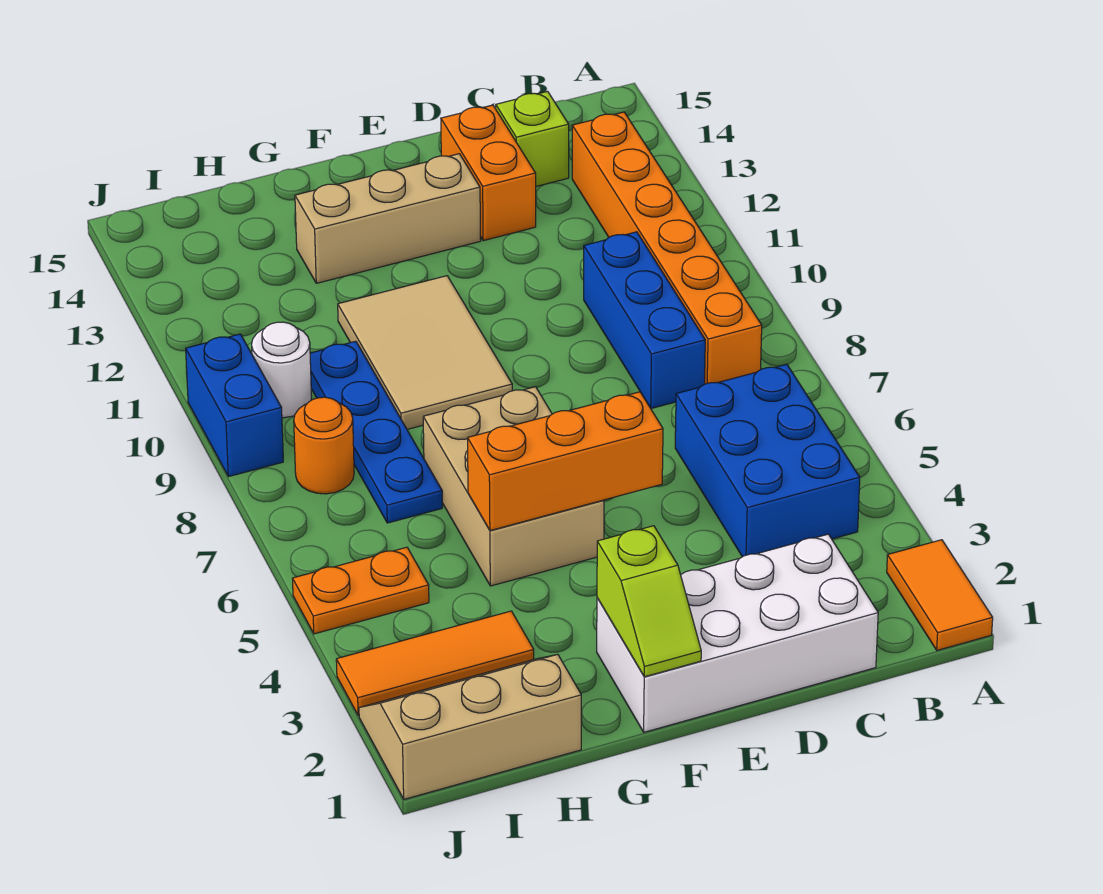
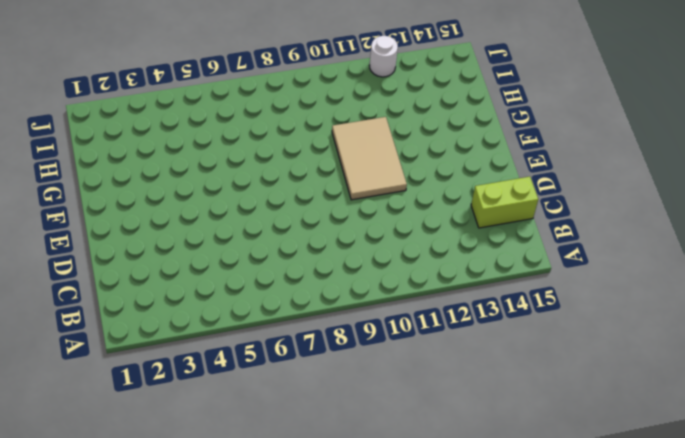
lime brick C14:C15 level 1 -> lime brick C14 level 1
tan tile E10:G11 level 1 -> tan tile F9:G11 level 1
white round brick J12 level 1 -> white round brick I10 level 1
none -> orange tile A1:A2 level 1
none -> blue brick B4:C6 level 1
none -> orange brick B8:B13 level 1

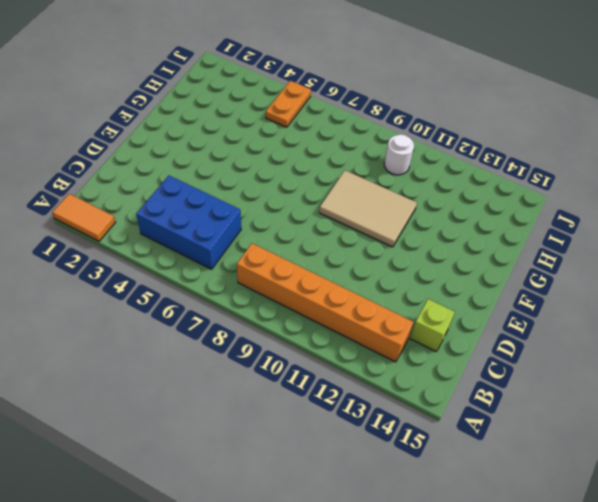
none -> white brick C1:F2 level 1
none -> blue brick C8:C10 level 1
none -> orange brick D13:D14 level 1

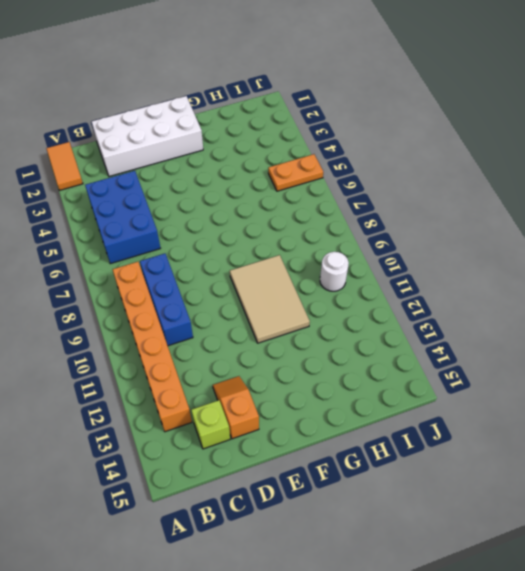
orange slope D13:D14 level 1 top 14 -> orange brick D13:D14 level 1
none -> tan brick E13:G13 level 1
none -> tan brick F5:G7 level 1
none -> tan slope H1:J2 level 1 top 1

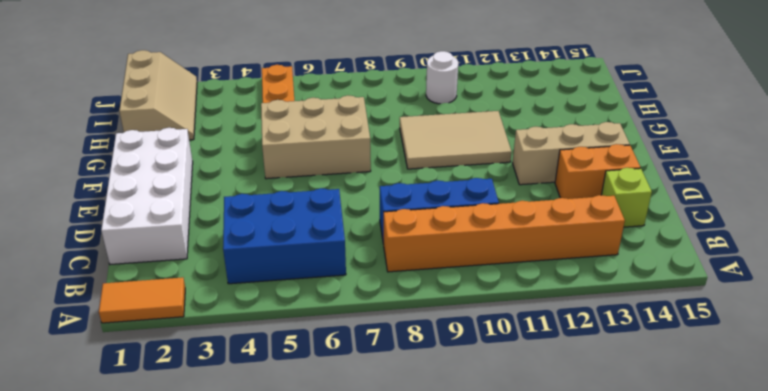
tan brick E12:E14 level 1 -> tan brick E13:G13 level 1
none -> orange tile H3:J3 level 1
none -> blue plate H7:H10 level 1
none -> orange round brick I8 level 1

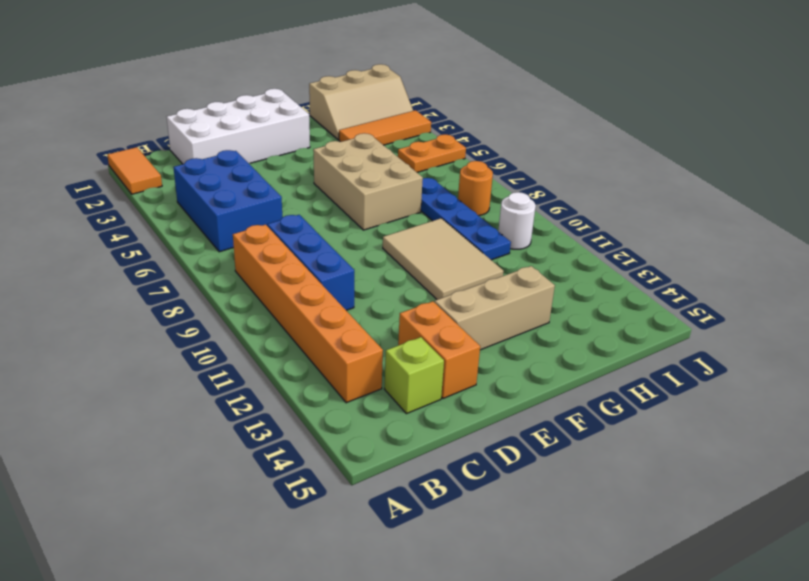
none -> blue brick J9:J10 level 1
none -> orange brick E5:G5 level 2
none -> lime slope F1:F2 level 2 top 2

